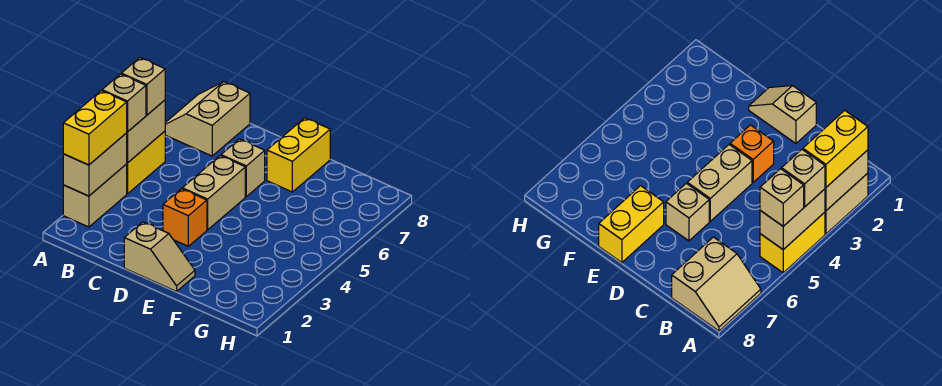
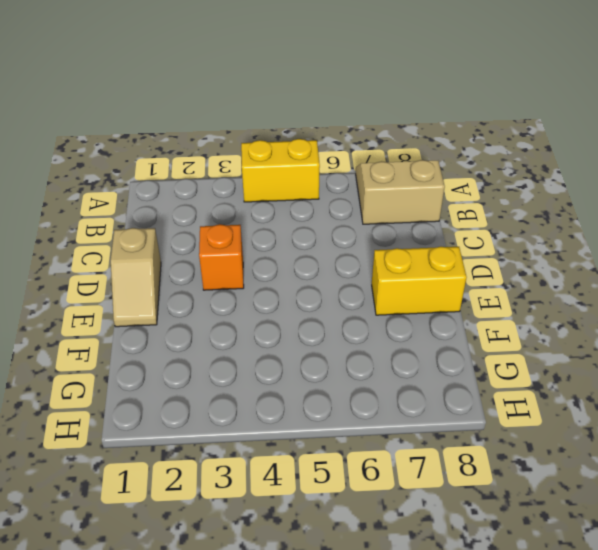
none -> tan brick A2:A3 level 1
none -> tan brick D4:D5 level 1
none -> tan brick D6 level 1

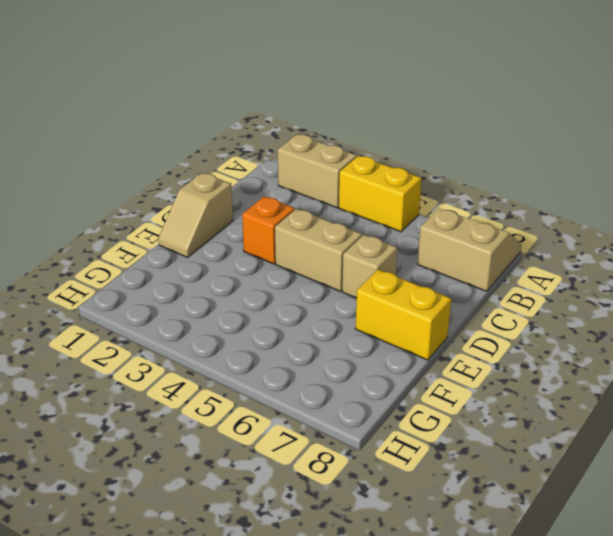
none -> tan brick A2:A3 level 2
none -> tan brick A4:A5 level 2
none -> yellow brick A2:A3 level 3

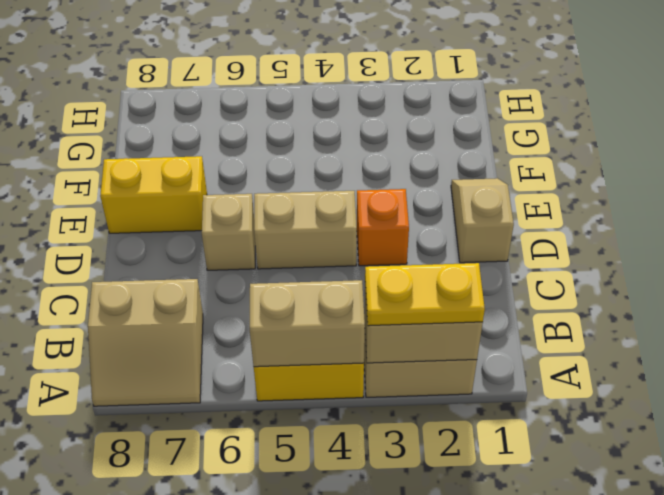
yellow plate A2:A3 level 3 -> yellow brick A2:A3 level 3
none -> tan brick A4 level 3
none -> tan brick A5 level 3

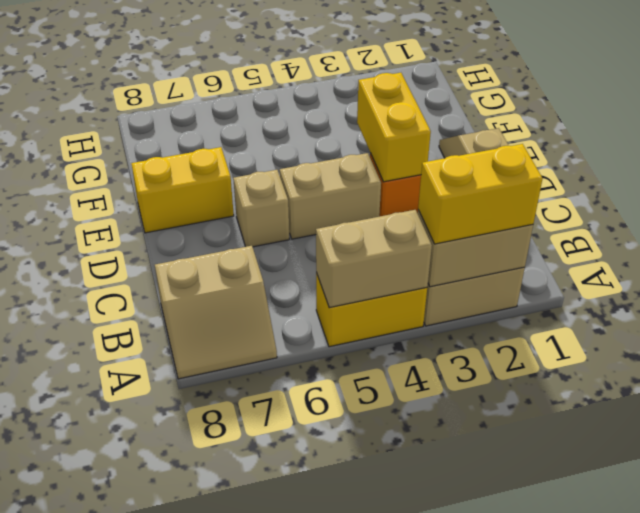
yellow brick D3:E3 level 2 -> none
none -> tan brick A4 level 3
none -> tan brick A5 level 3

